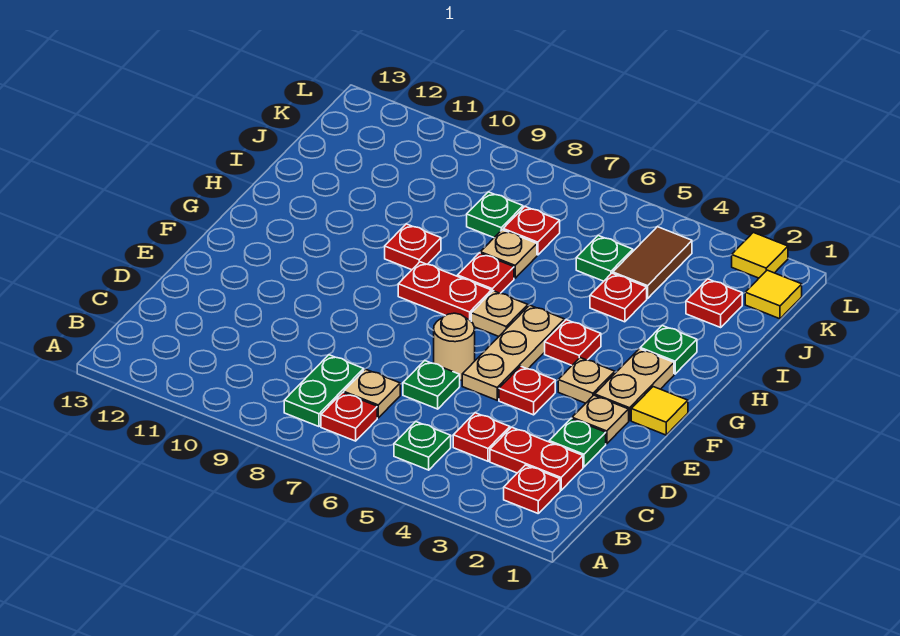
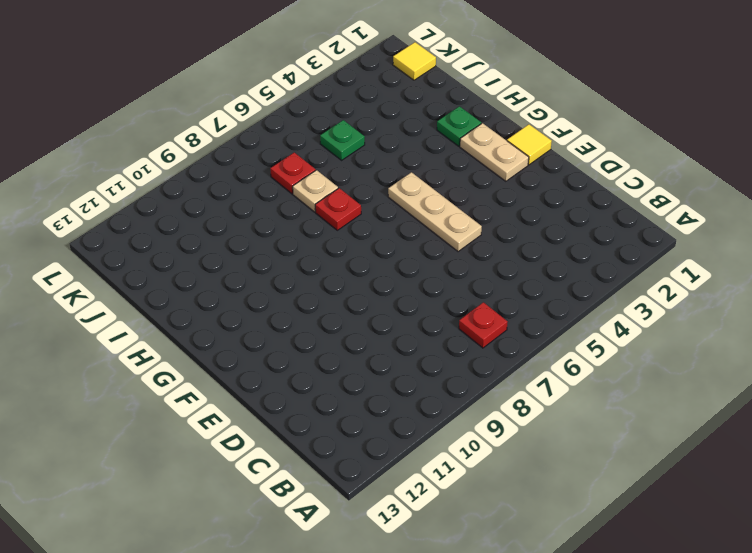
none -> red plate B2 level 1
none -> green plate B5 level 1
none -> green plate B8:C8 level 1
none -> red plate C2:C3 level 1

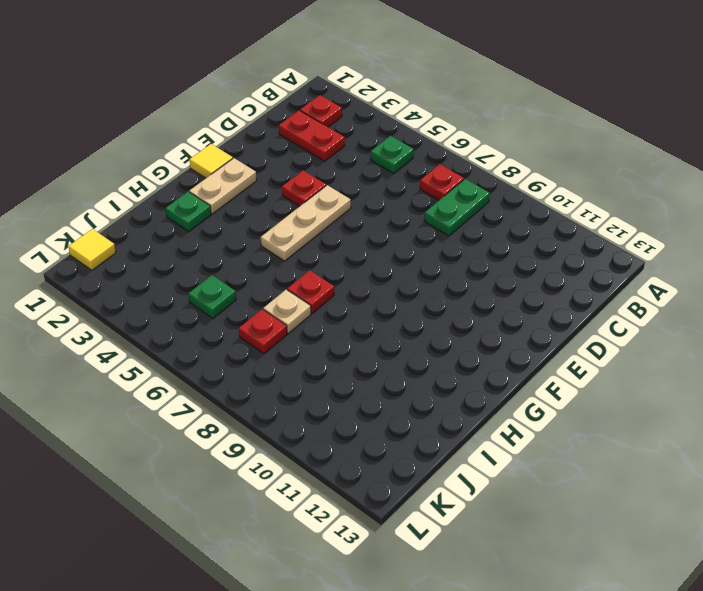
none -> red plate C4 level 1
none -> tan plate C7 level 1
none -> green plate D2 level 1
none -> green plate D6 level 1

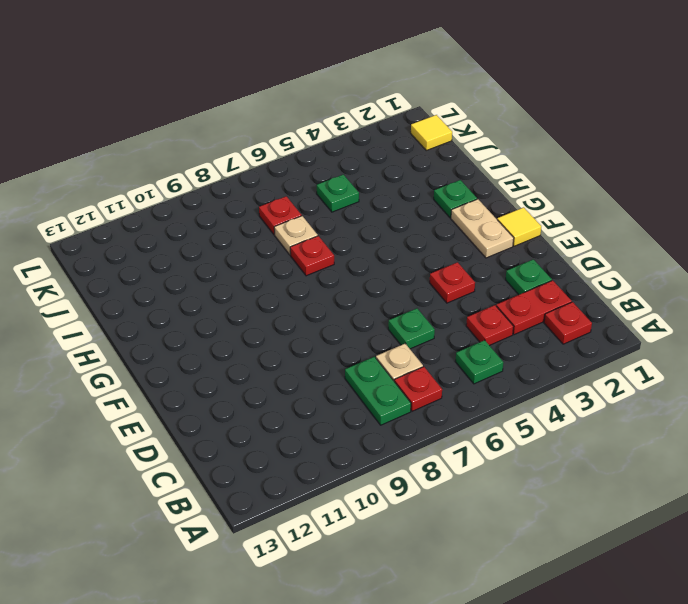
none -> tan plate E2 level 1
none -> tan plate E5:G5 level 1
none -> tan round brick E6 level 1
none -> tan plate F3 level 1

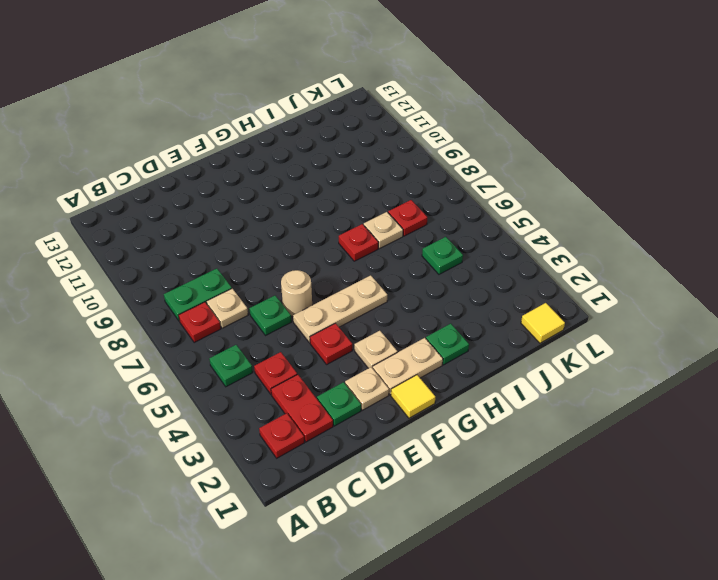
none -> red plate G4 level 1
none -> tan plate G6 level 1
none -> red plate G7:G8 level 1
none -> red plate H9 level 1

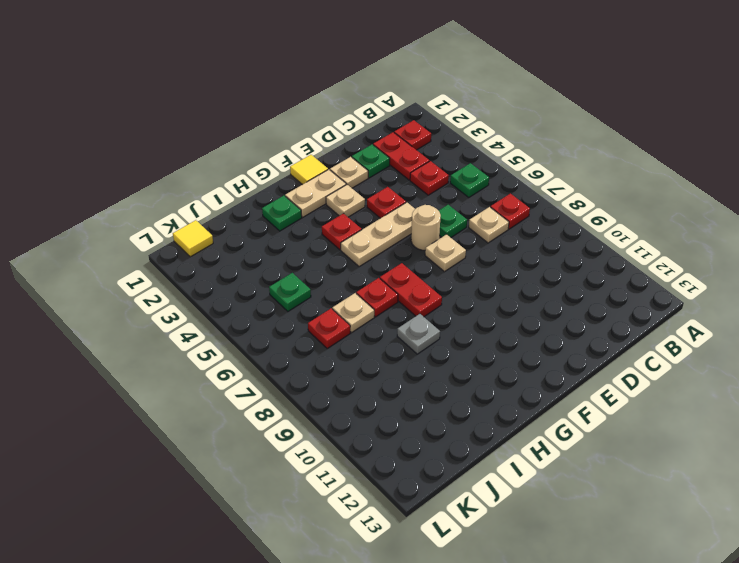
tan plate E7 level 1 -> tan plate G6 level 1
grey plate H9 level 1 -> red plate H9 level 1
none -> green plate B8:C8 level 1
none -> red plate I4 level 1
none -> red plate J2 level 1
none -> brown tile J4:K4 level 1

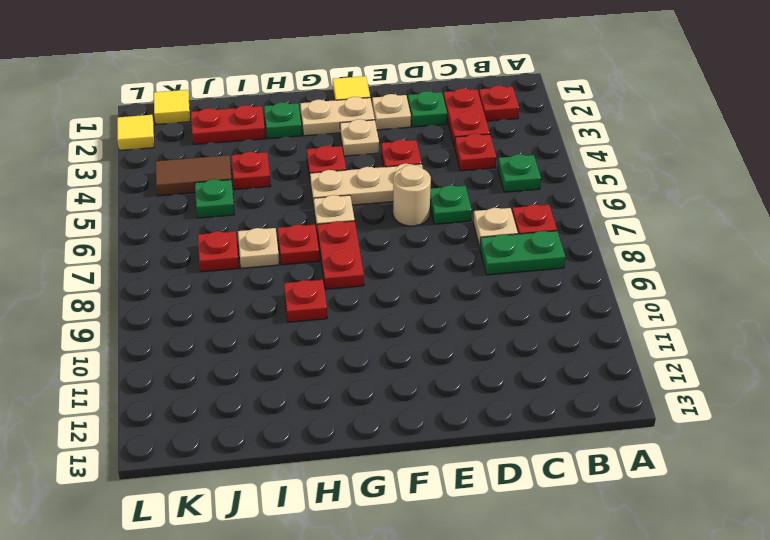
red plate I2:J2 level 1 -> red plate J2 level 1
none -> green plate J8 level 1

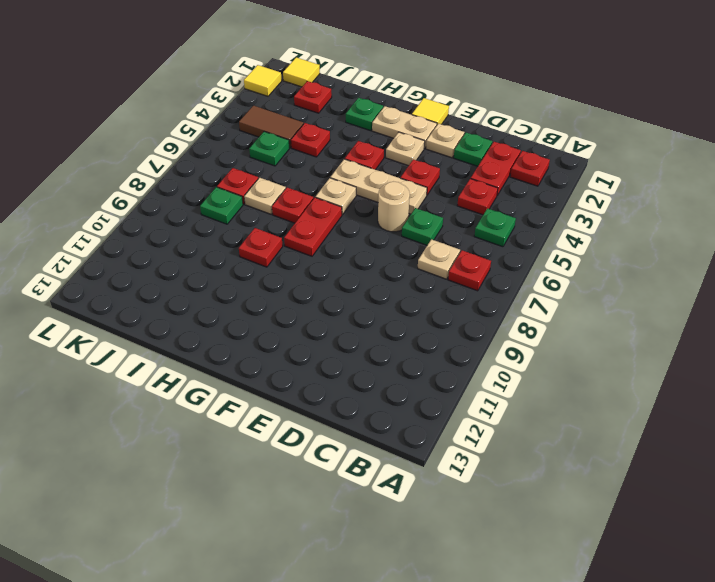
none -> green plate B8:C8 level 1

